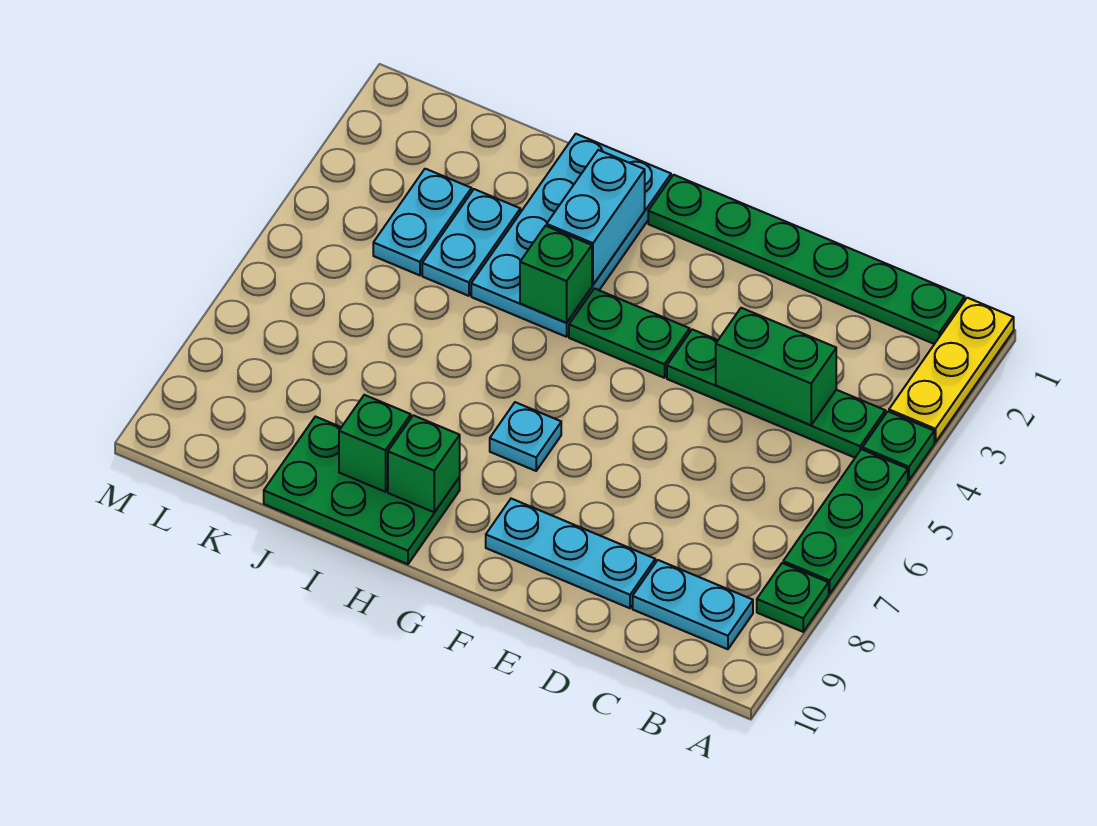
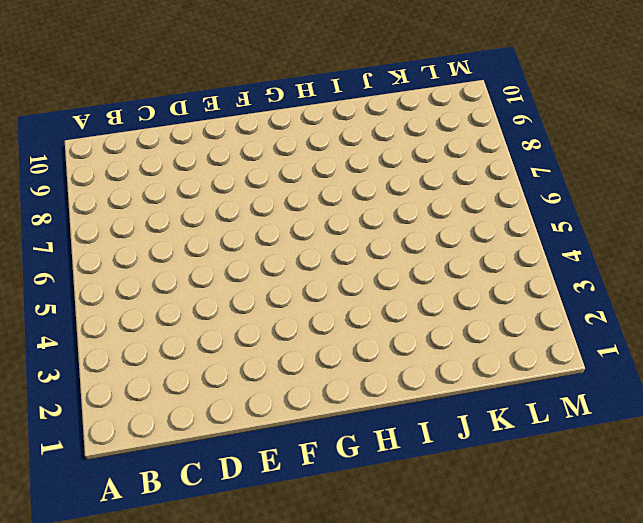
none -> yellow plate A1:A3 level 1
none -> green plate A4 level 1
none -> green plate A5:A7 level 1

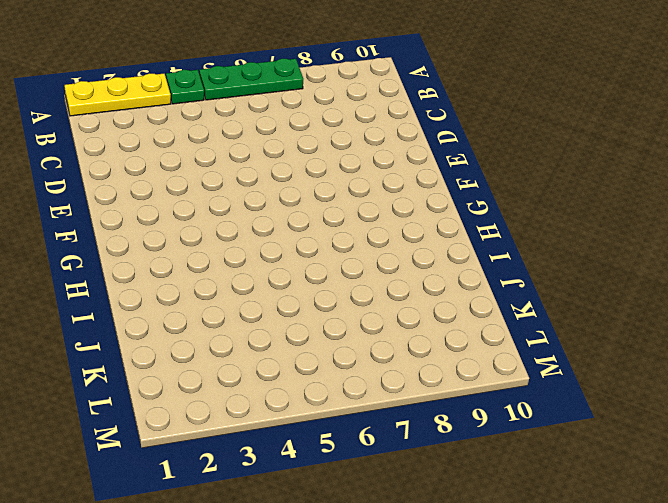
none -> green plate A8 level 1
none -> green plate B1:G1 level 1
none -> green plate B4:E4 level 1

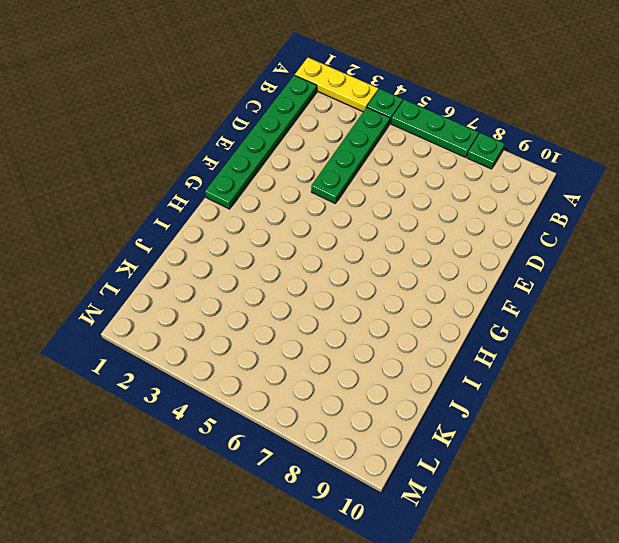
none -> cyan plate B9:C9 level 1
none -> cyan plate D9:F9 level 1
none -> green plate F4:G4 level 1

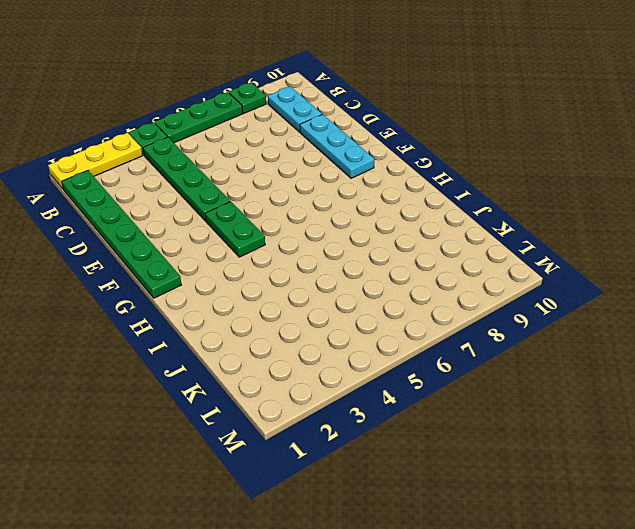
none -> cyan plate G7 level 1
none -> cyan plate H1:I4 level 1
none -> green plate H9:J10 level 1

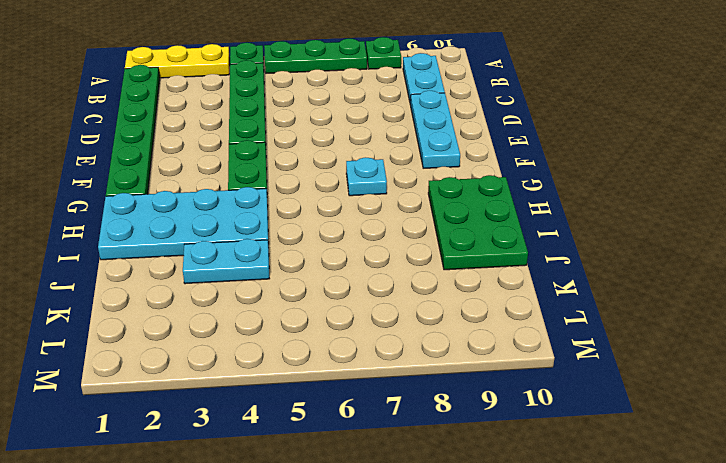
none -> cyan plate K3:K4 level 1
none -> green brick C4:D4 level 2
none -> cyan brick H2:H3 level 2

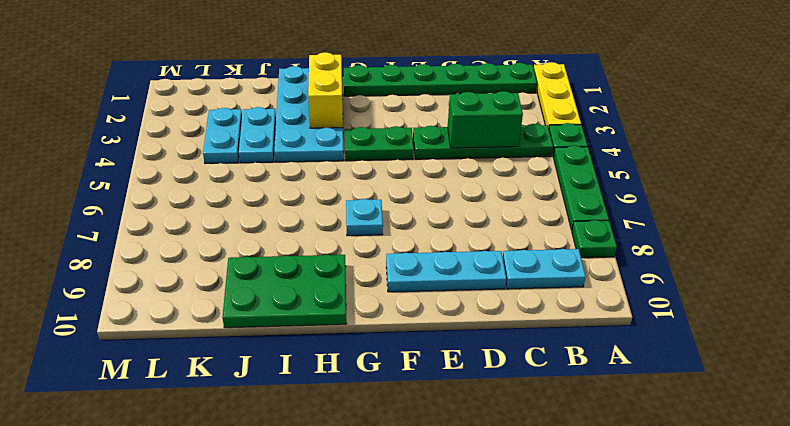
yellow brick H2:H3 level 2 -> cyan brick H2:H3 level 2
none -> green brick H4 level 2
none -> green brick H9 level 2
none -> green brick I9 level 2

